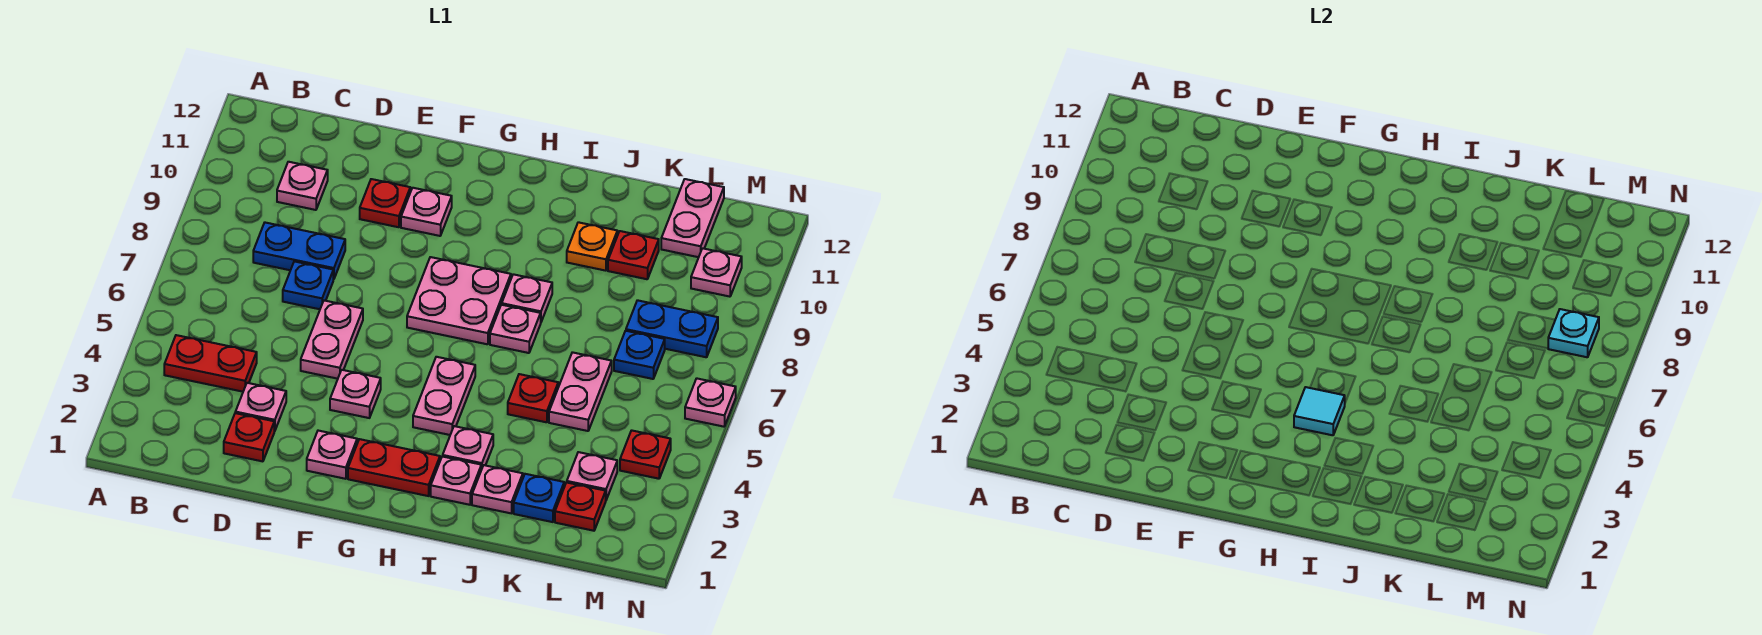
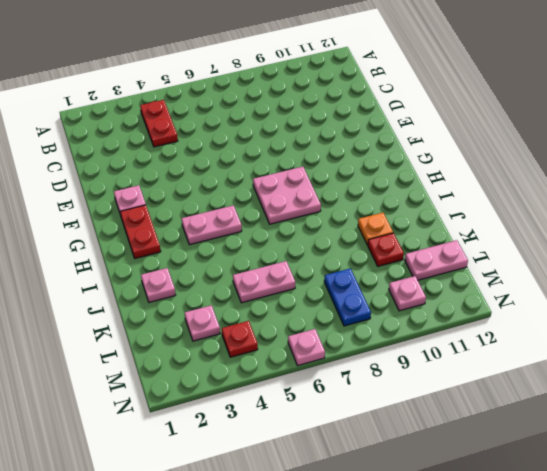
none -> blue plate C8:D8 level 1
none -> pink plate C10 level 1
none -> red plate D2 level 1
none -> pink plate D3 level 1

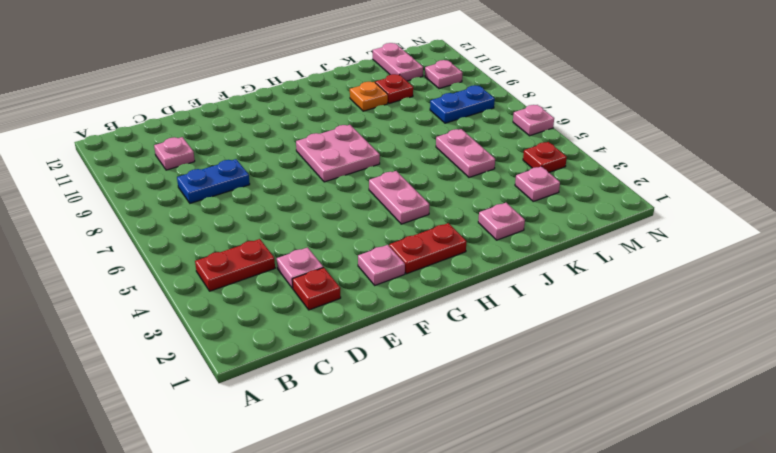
none -> blue plate D7 level 1
none -> pink plate E5:E6 level 1
none -> red plate E10 level 1
none -> pink plate F4 level 1

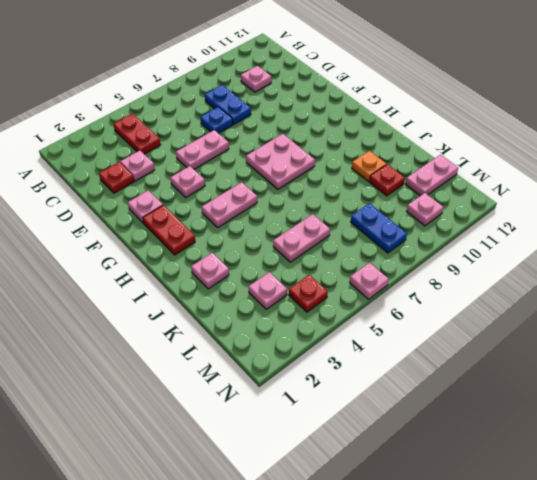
none -> red plate E10 level 1
none -> pink plate F10 level 1
none -> pink plate I2 level 1
none -> pink plate I3 level 1

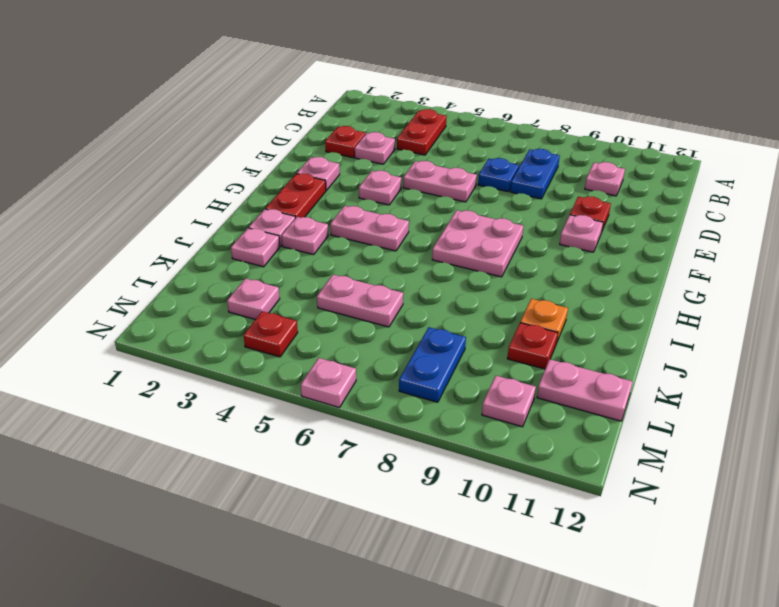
none -> pink plate I7 level 1
none -> pink plate I8 level 1
none -> red plate J5 level 1
none -> blue plate K2 level 1

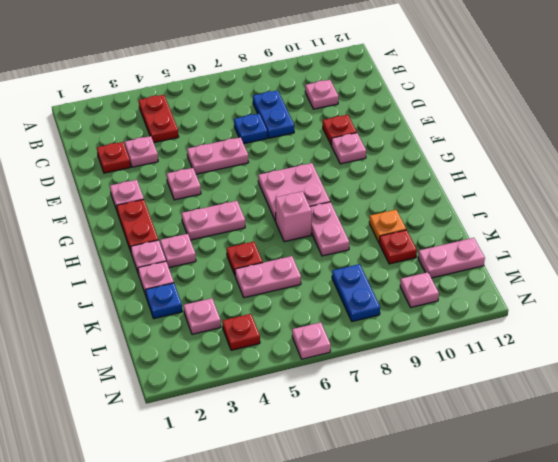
pink brick I7 level 1 -> pink plate I7 level 1
pink plate I8:J8 level 1 -> pink plate I8 level 1
none -> red plate L2 level 1
none -> blue plate L7 level 1
none -> cyan tile H4 level 2
none -> cyan plate M8 level 2

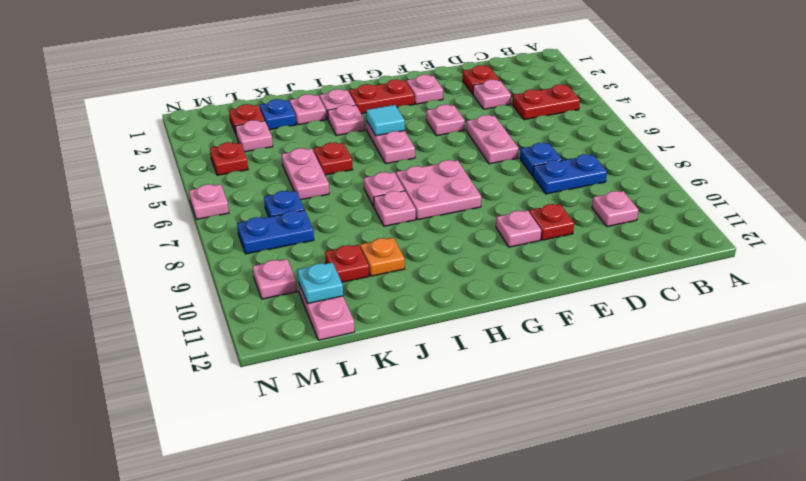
cyan plate L11 level 2 -> cyan plate M8 level 2

